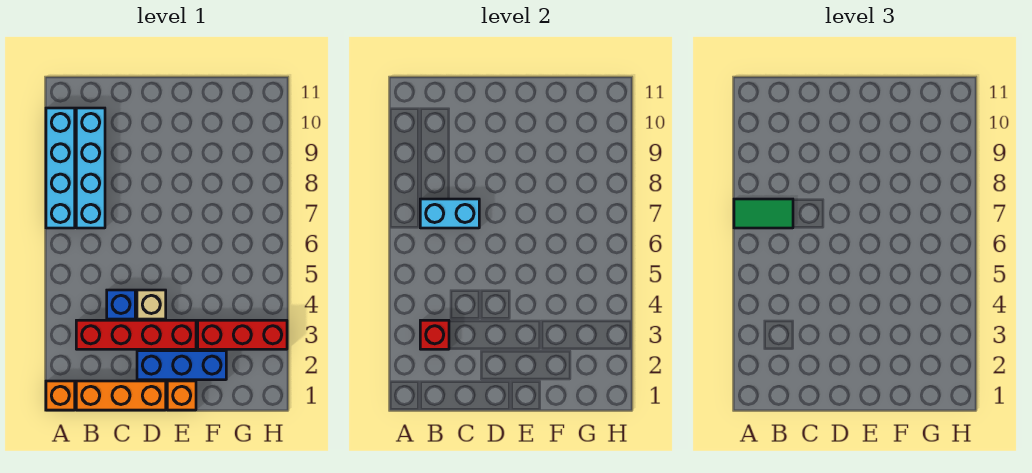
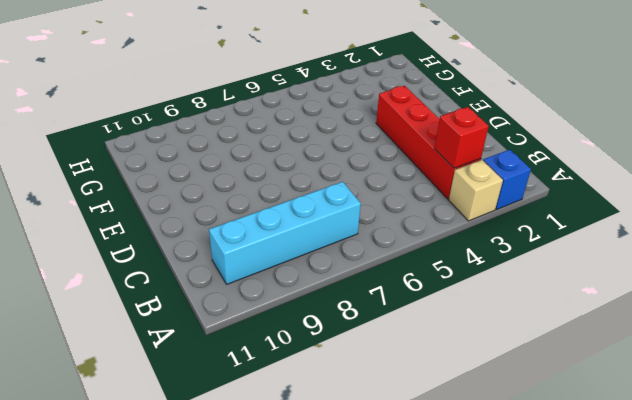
blue brick A2 level 1 -> blue brick C4 level 1
tan brick A3 level 1 -> tan brick D4 level 1
none -> orange brick A1 level 1
none -> cyan brick A7:A10 level 1
none -> orange brick B1:D1 level 1

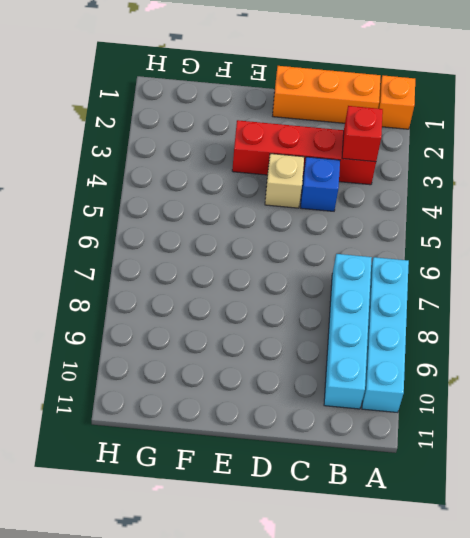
none -> blue brick D2:F2 level 1
none -> orange brick E1 level 1
none -> red brick F3:H3 level 1

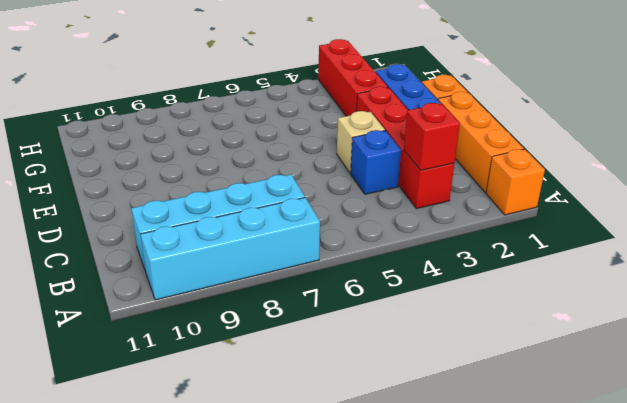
none -> cyan brick B7:C7 level 2
none -> green tile A7:B7 level 3

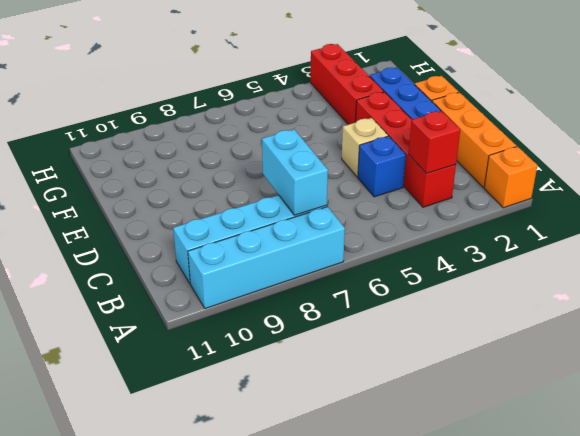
none -> green tile A7:B7 level 3

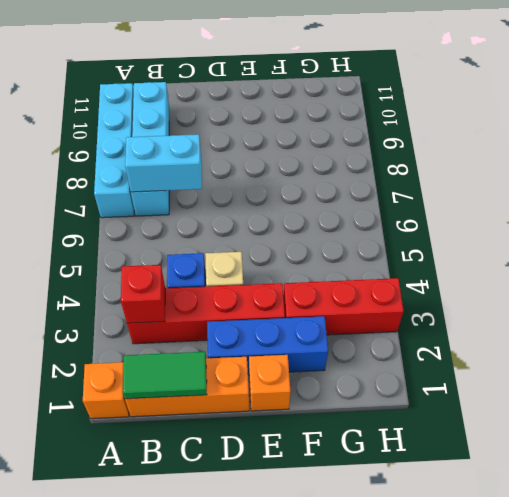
green tile B1:C1 level 2 -> green tile A7:B7 level 3

